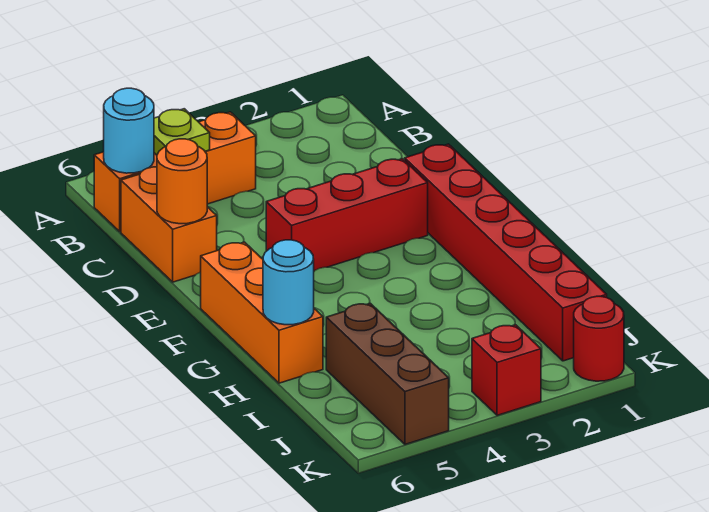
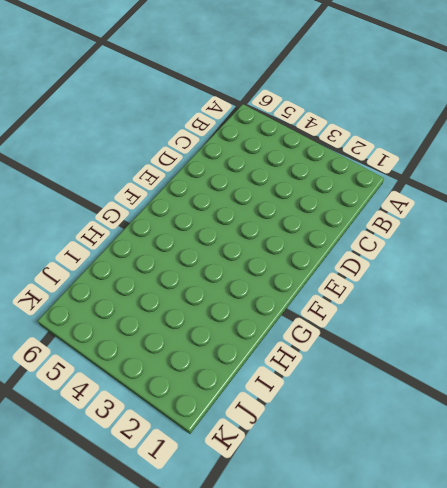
none -> orange brick B4:B6 level 1
none -> orange brick C6:D6 level 1
none -> red brick E1:J1 level 1

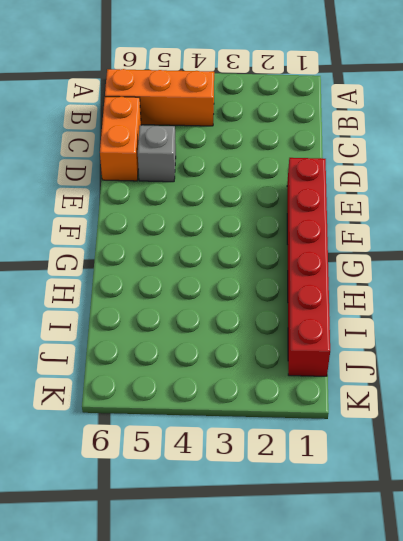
grey brick D5 level 1 -> none
none -> red brick E2:E4 level 1
none -> orange brick F6:H6 level 1
none -> brown brick I5:K5 level 1

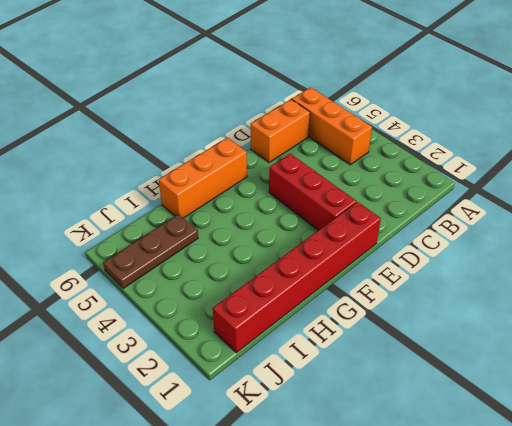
brown plate I5:K5 level 1 -> brown brick I5:K5 level 1
none -> red round brick K1 level 1
none -> red brick K3 level 1
none -> lime plate B5 level 2

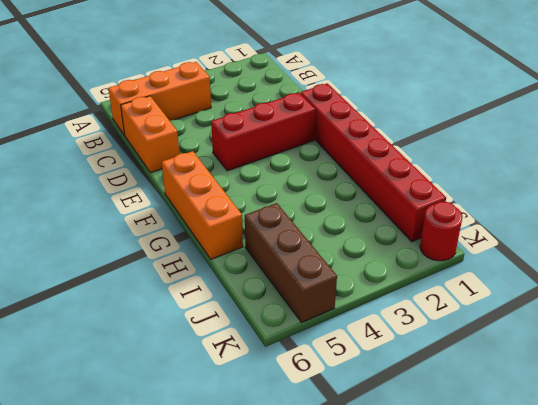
none -> red brick K3 level 1
none -> lime plate B5 level 2
none -> cyan round brick B6 level 2

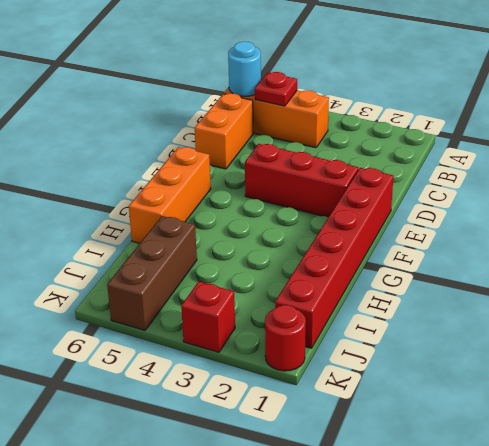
red plate B5 level 2 -> lime plate B5 level 2
none -> orange round brick D6 level 2
none -> cyan round brick H6 level 2

